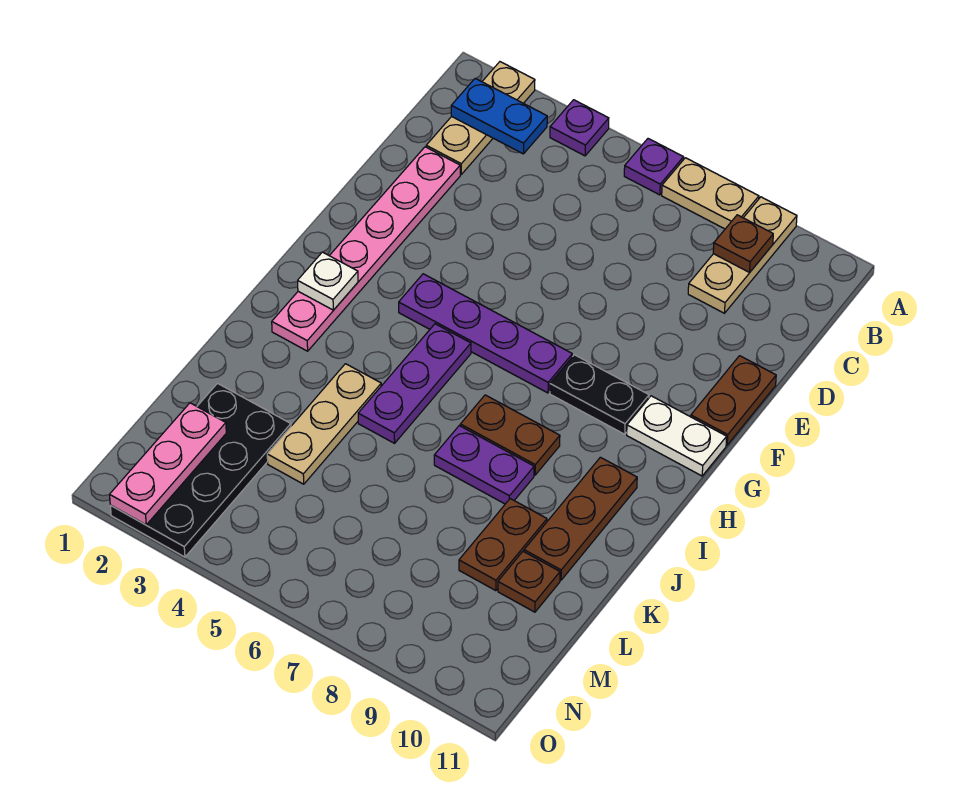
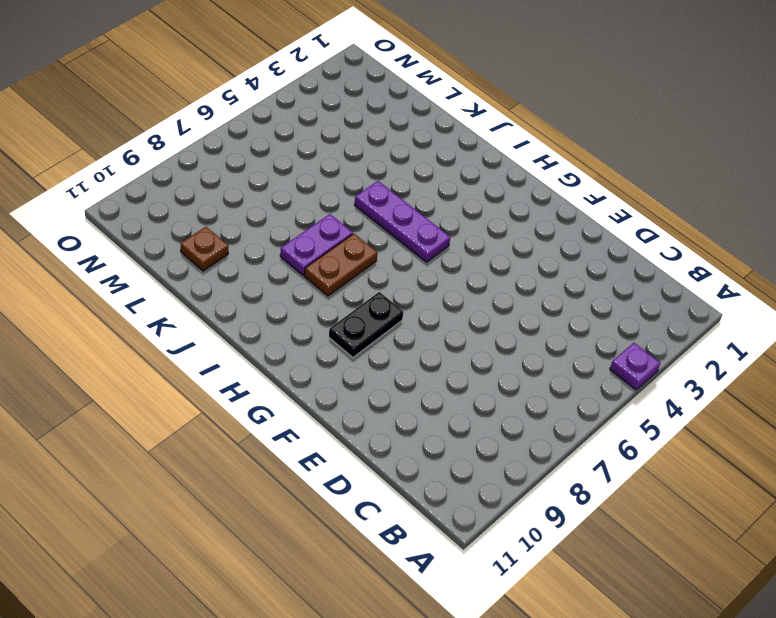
none -> tan plate A2:C2 level 1
none -> purple plate A6 level 1
none -> tan plate A7:A8 level 1

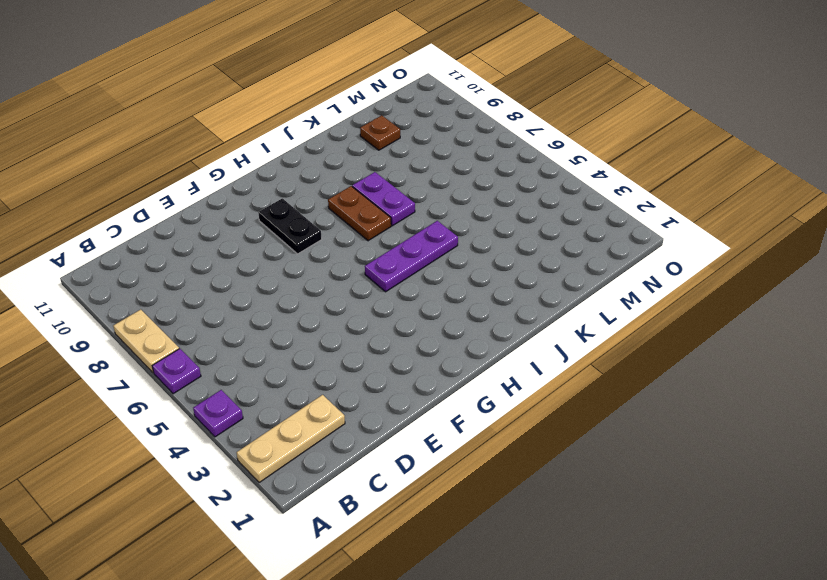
none -> tan plate A9:C9 level 1
none -> pink plate D2:I2 level 1
none -> brown plate E11:F11 level 1

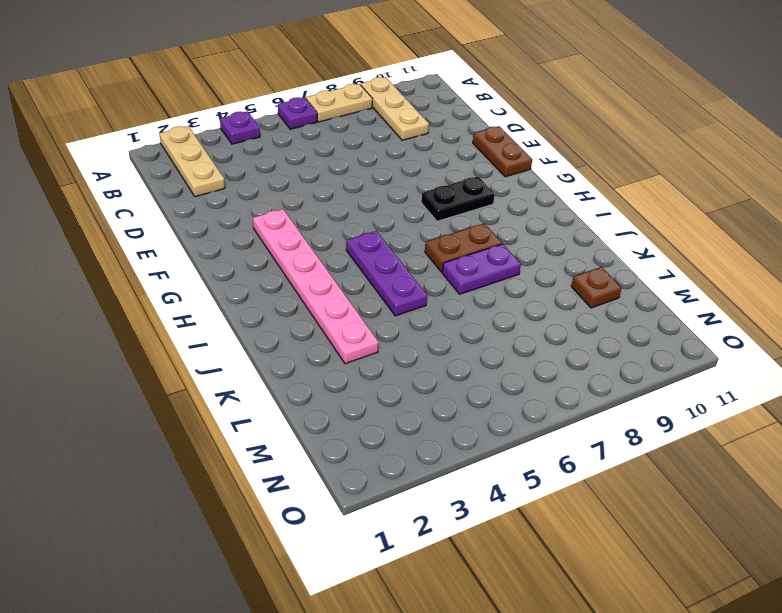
pink plate F3:K3 level 1 -> pink plate D2:I2 level 1
none -> purple plate G4:G7 level 1
none -> white plate G10:G11 level 1
none -> brown plate I10:K10 level 1

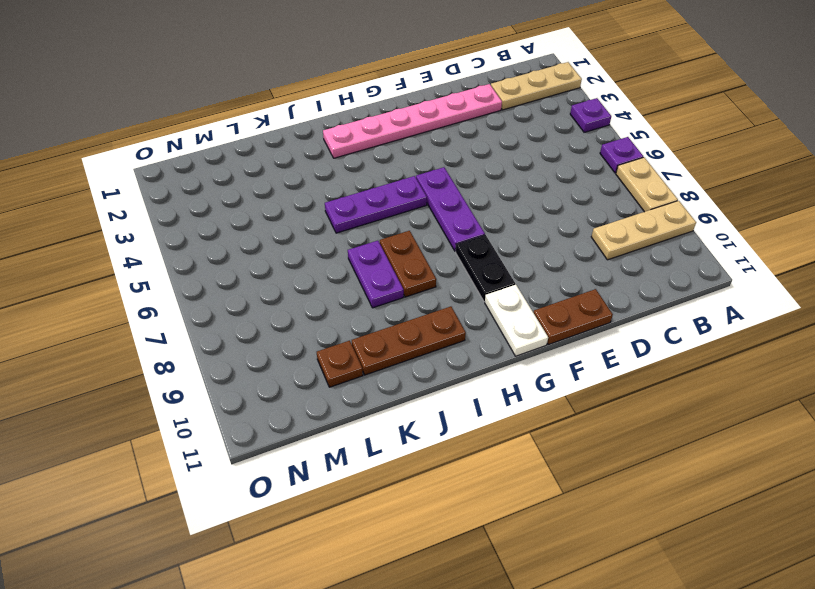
purple plate G5:G7 level 1 -> purple plate G4:G7 level 1
none -> tan plate J4:L4 level 1
none -> brown plate K9:L9 level 1
none -> black plate L2:O3 level 1

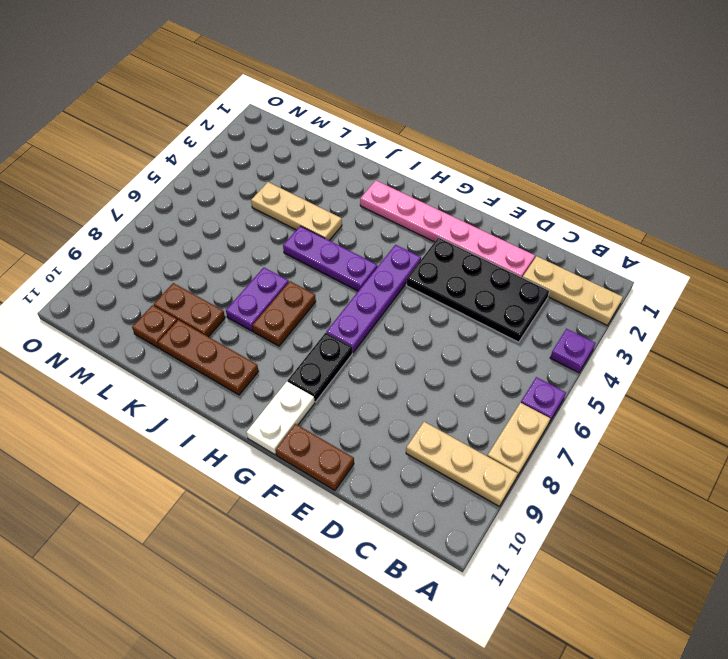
black plate C3:F4 level 1 -> black plate L2:O3 level 1
none -> blue plate B2:B3 level 2
none -> brown plate B9 level 2
none -> white plate H2 level 2

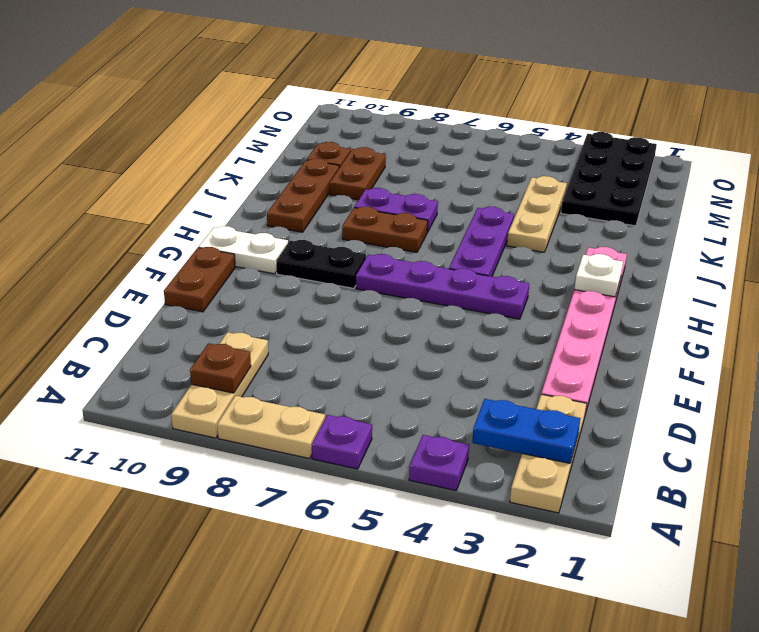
none -> pink plate M2:O2 level 2

